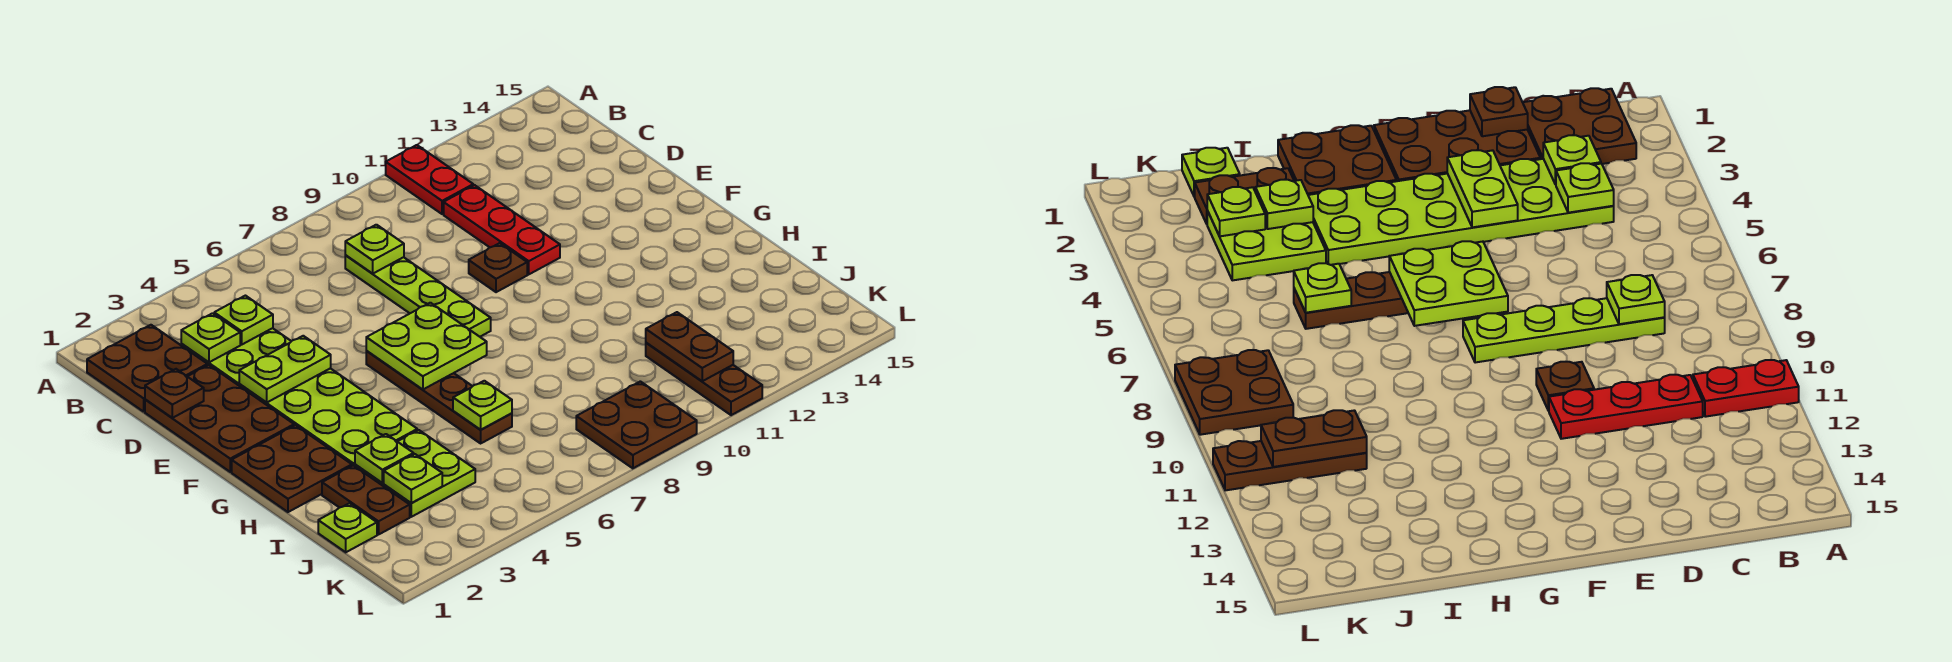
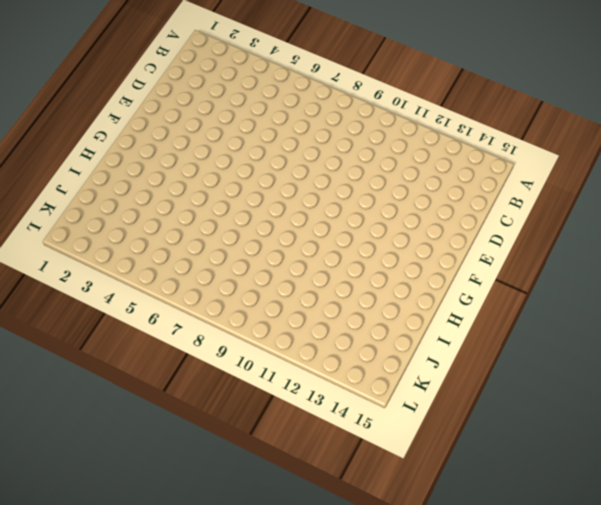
none -> red plate A11:B11 level 1
none -> brown plate B1:C2 level 1
none -> lime plate C3:H4 level 1

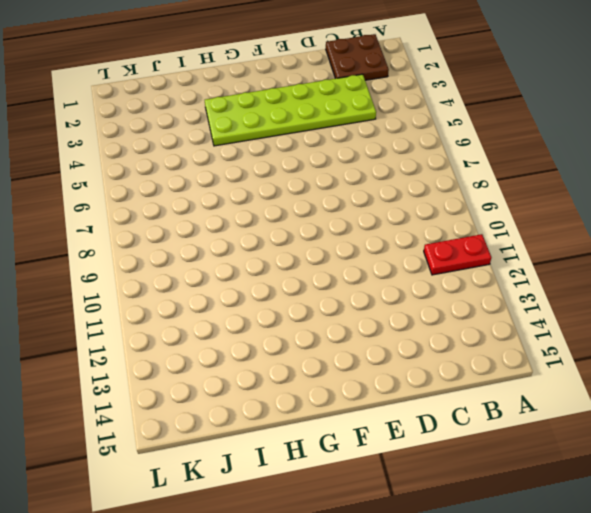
none -> lime plate C8:F8 level 1
none -> red plate C11:E11 level 1
none -> brown plate D1:F2 level 1

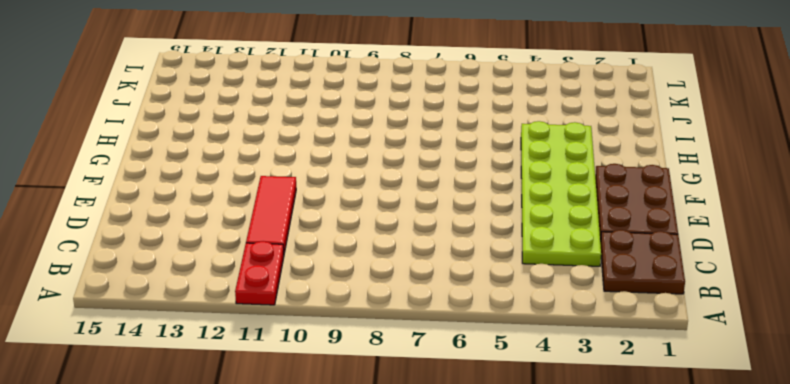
red tile C11:E11 level 1 -> red plate C11:E11 level 1
none -> lime plate C8:F8 level 1
none -> brown plate E10 level 1
none -> brown plate F6:I6 level 1

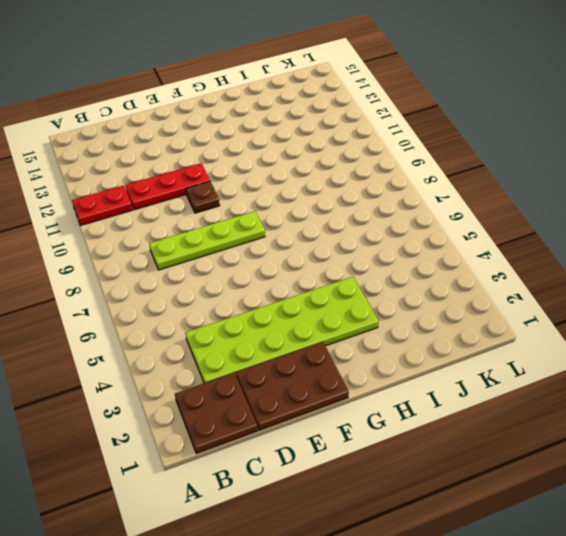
none -> brown plate F6:I6 level 1
none -> brown plate G1:H2 level 1
none -> brown plate I2:J2 level 1

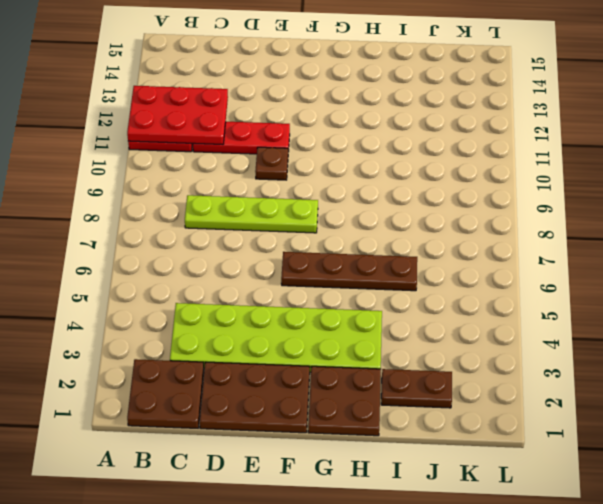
red plate A11:C12 level 2 -> none
none -> lime plate I3:J4 level 1
none -> lime plate J1 level 1
none -> brown plate J11:L11 level 1

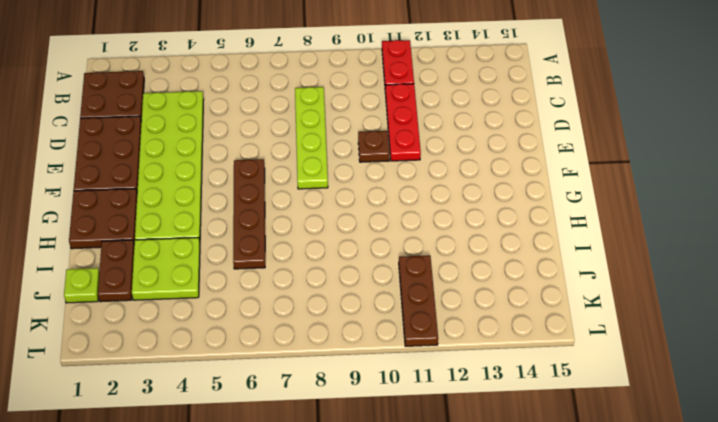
none -> brown plate K8:L9 level 1
none -> lime plate C3 level 2
none -> lime plate C4 level 2

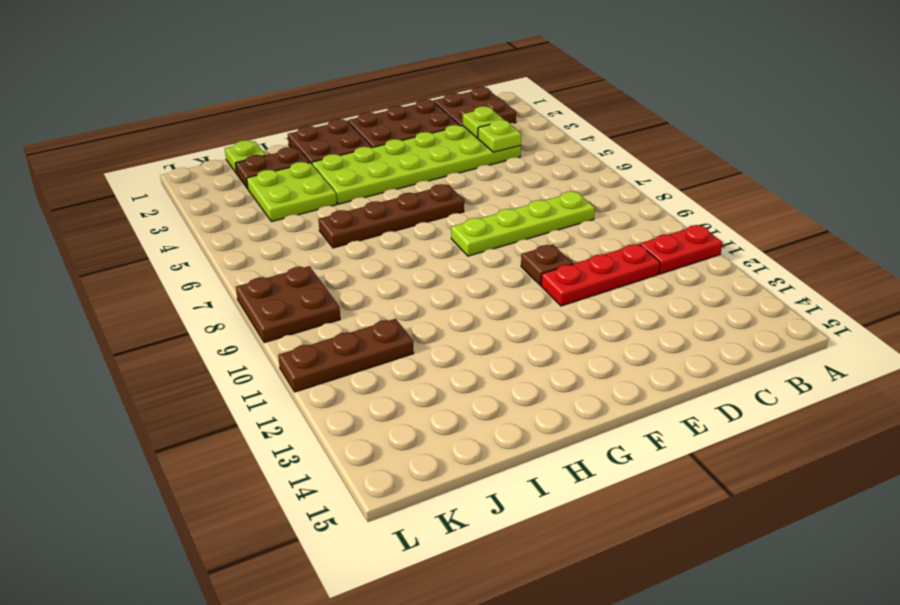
none -> lime plate C8 level 2
none -> brown plate D1 level 2
none -> lime plate E3:E4 level 2

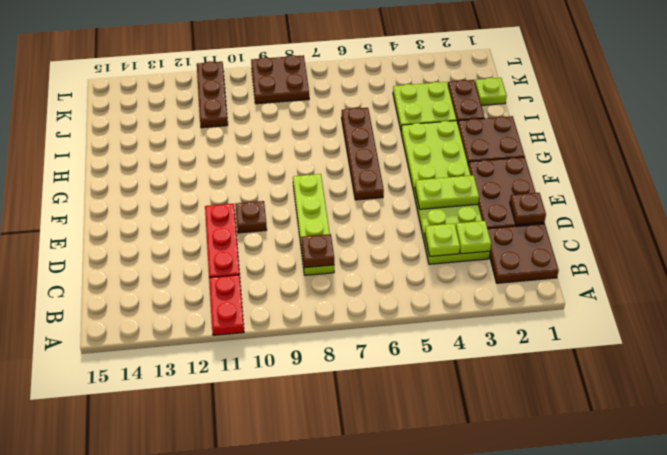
brown plate C8 level 2 -> lime plate C8 level 2
none -> lime plate F6:G7 level 2
none -> lime plate I3 level 2
none -> lime plate I6 level 2

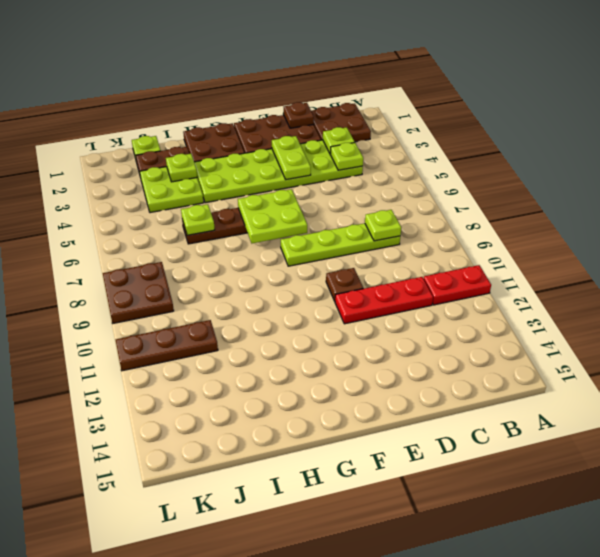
none -> lime plate J3 level 2
none -> brown plate J11:K11 level 2

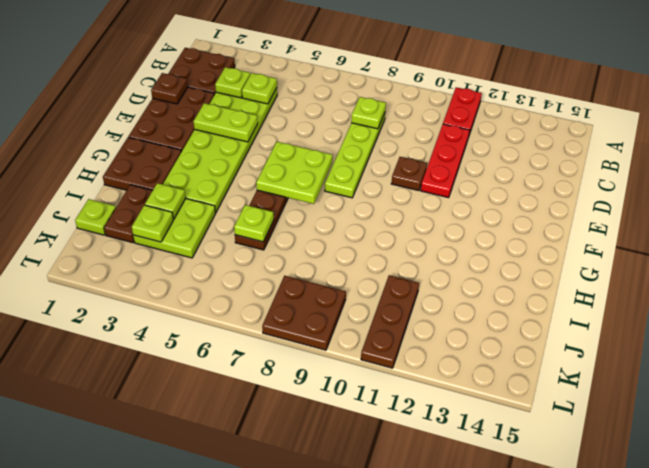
none -> brown plate J11:K11 level 2

